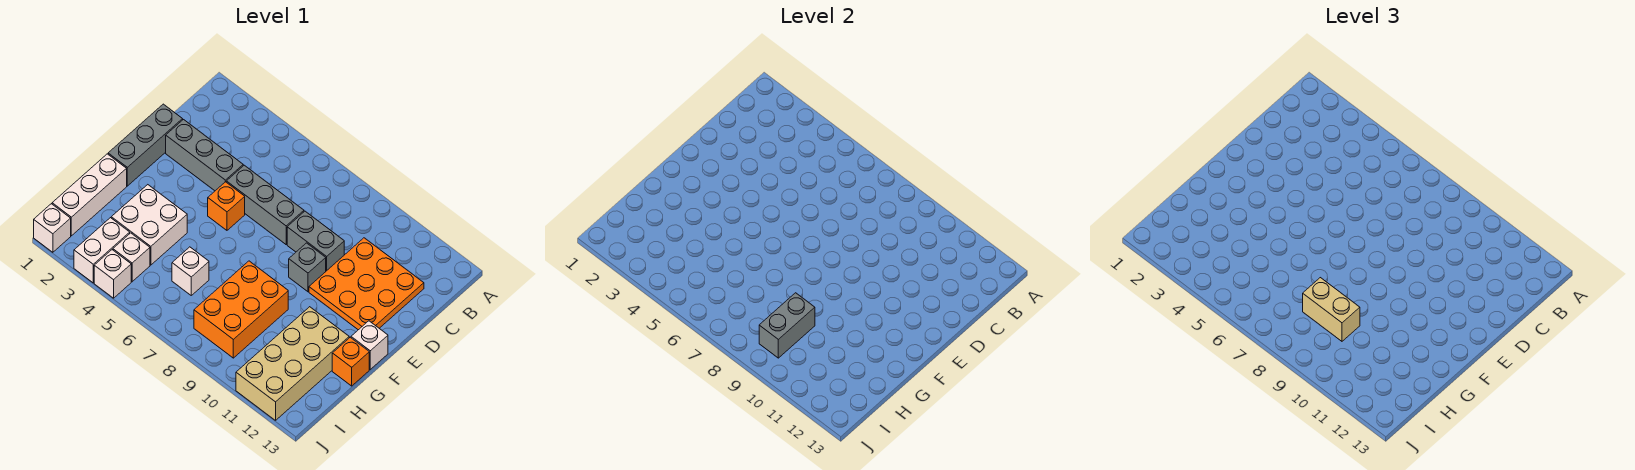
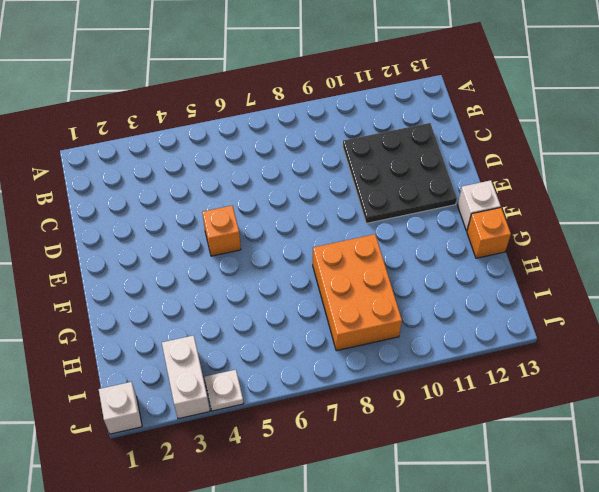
black plate C10:E12 level 1 -> orange plate C10:E12 level 1
white plate J4 level 1 -> white brick J4 level 1
none -> grey brick D1:F1 level 1
none -> grey brick D2:D4 level 1
none -> grey brick D5:D7 level 1

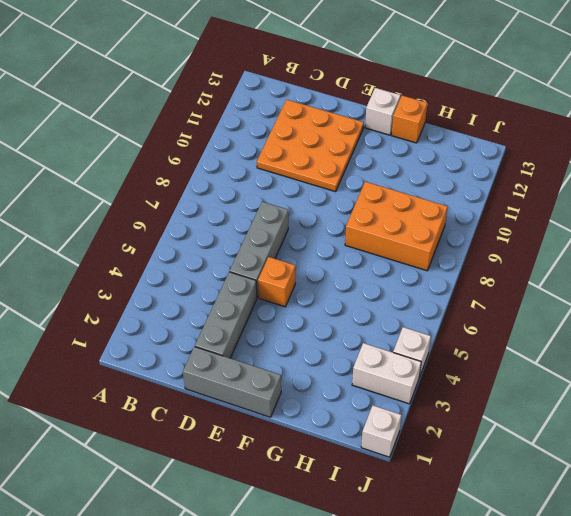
none -> grey brick D8:D9 level 1
none -> grey brick E9 level 1
none -> white brick G1:I1 level 1

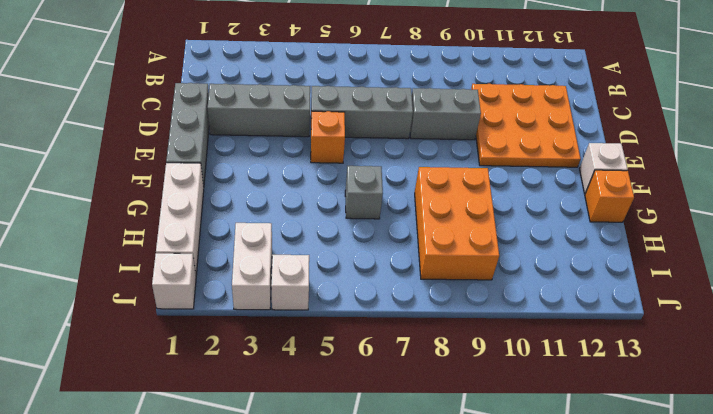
grey brick G6 level 1 -> grey brick E9 level 1
none -> white brick G3:H4 level 1
none -> tan brick G11:J12 level 1
none -> white brick H6 level 1

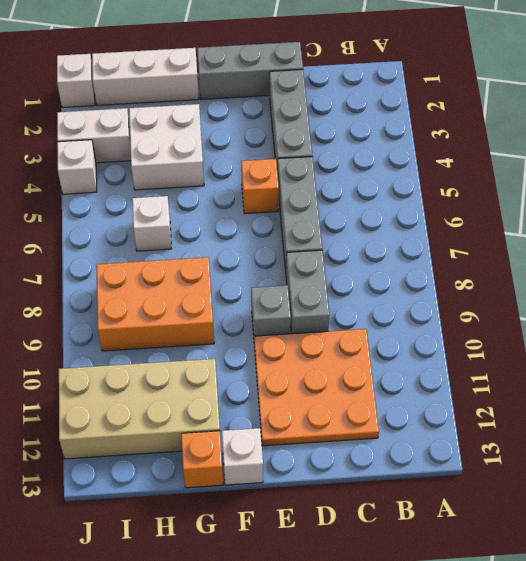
none -> white brick I4 level 1
none -> grey brick H9:I9 level 2
none -> tan brick H8:H9 level 3

